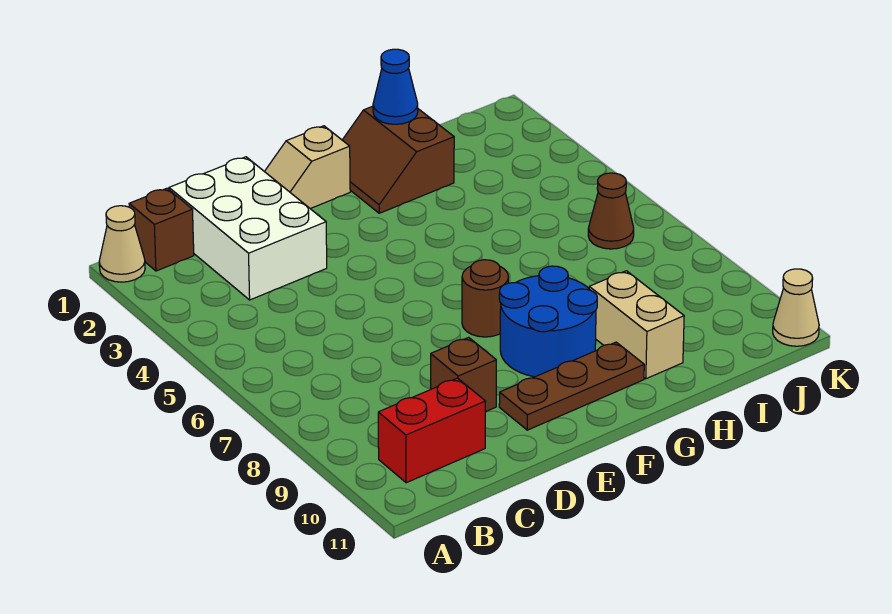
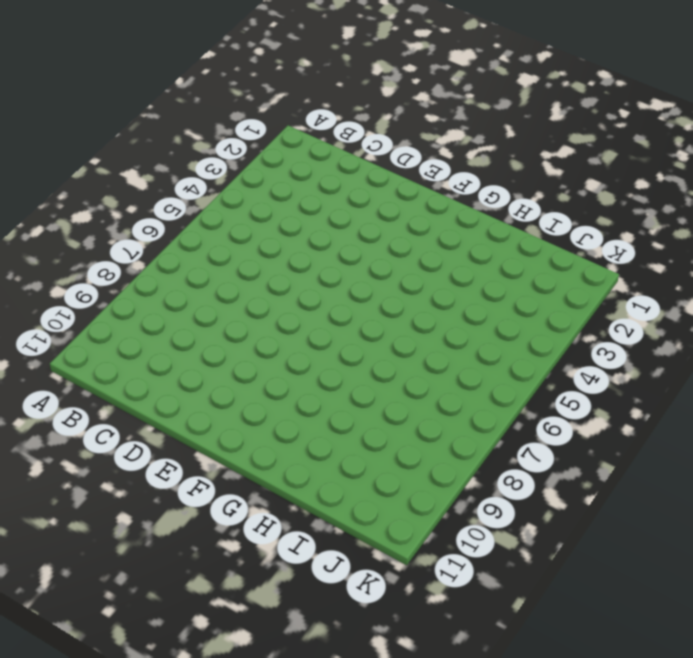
none -> tan cone A1 level 1
none -> brown brick B1 level 1
none -> red brick B10:C10 level 1

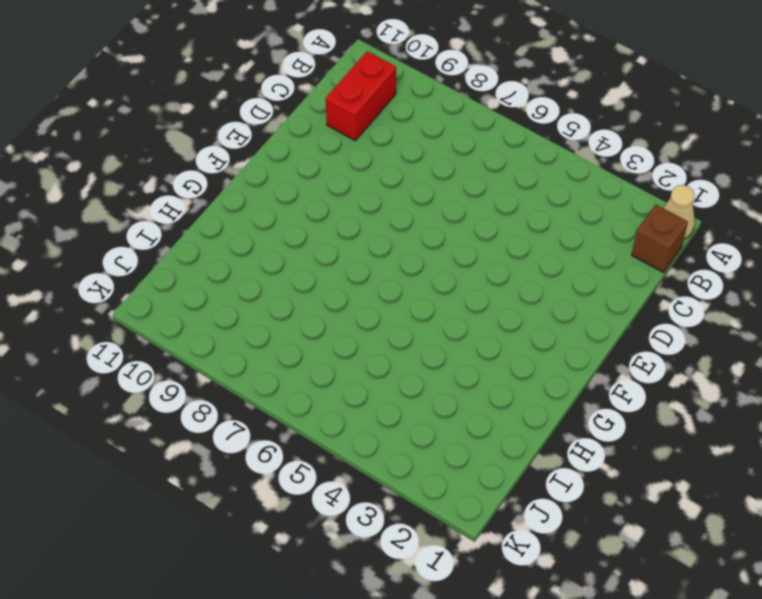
none -> white brick C1:D3 level 1
none -> brown brick D9 level 1
none -> tan slope E1:F1 level 1 top F

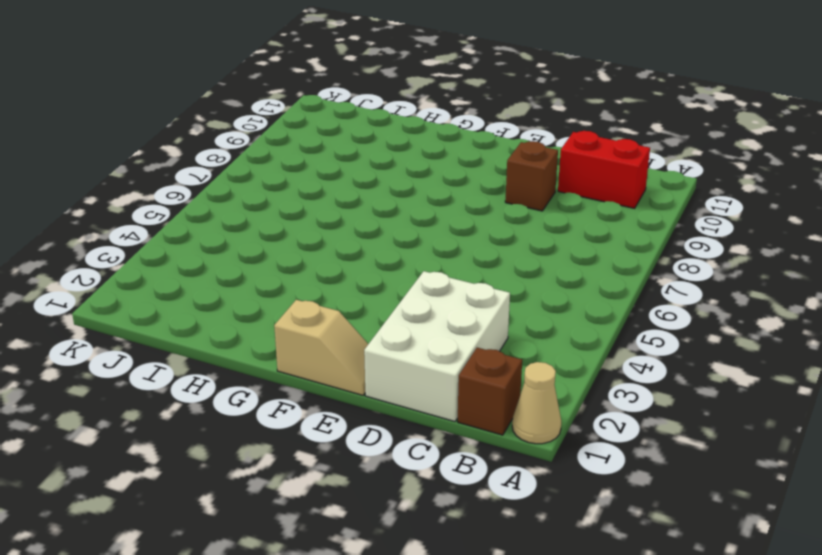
none -> brown plate E10:G10 level 1
none -> brown round brick F7 level 1
none -> blue round brick F8:G9 level 1

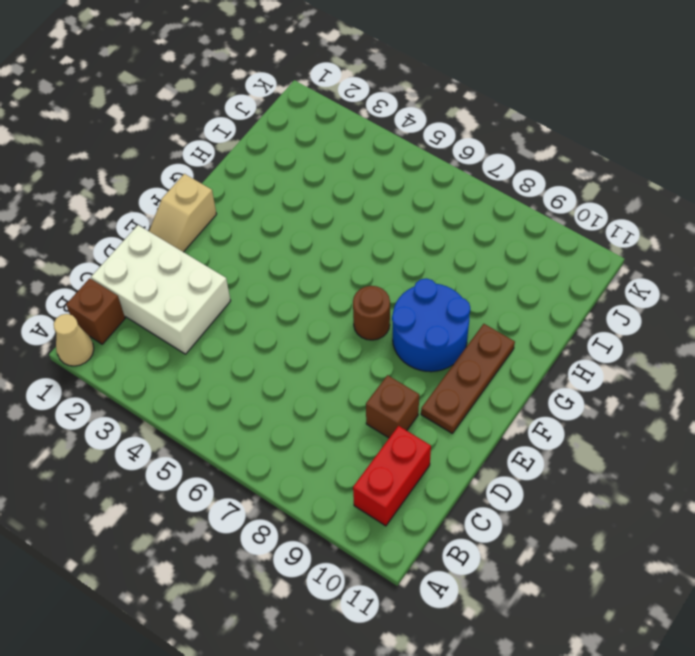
none -> brown slope G1:H2 level 1 top H
none -> tan brick H9:H10 level 1
none -> brown cone J6 level 1

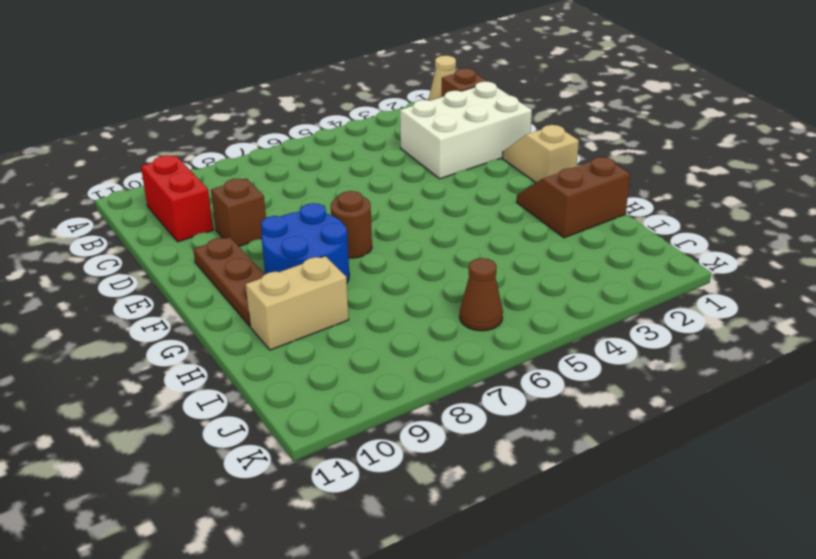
none -> tan cone K11 level 1
none -> blue cone H1 level 2

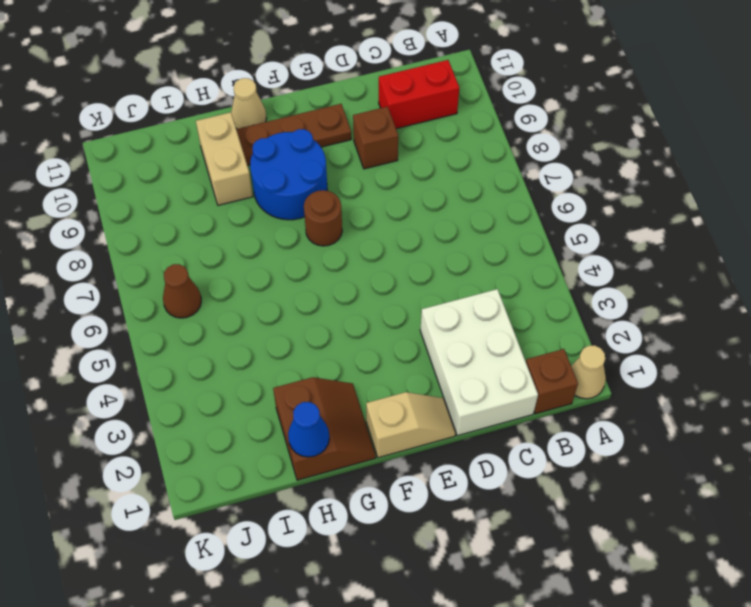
tan cone G11 level 1 -> tan cone K11 level 1

